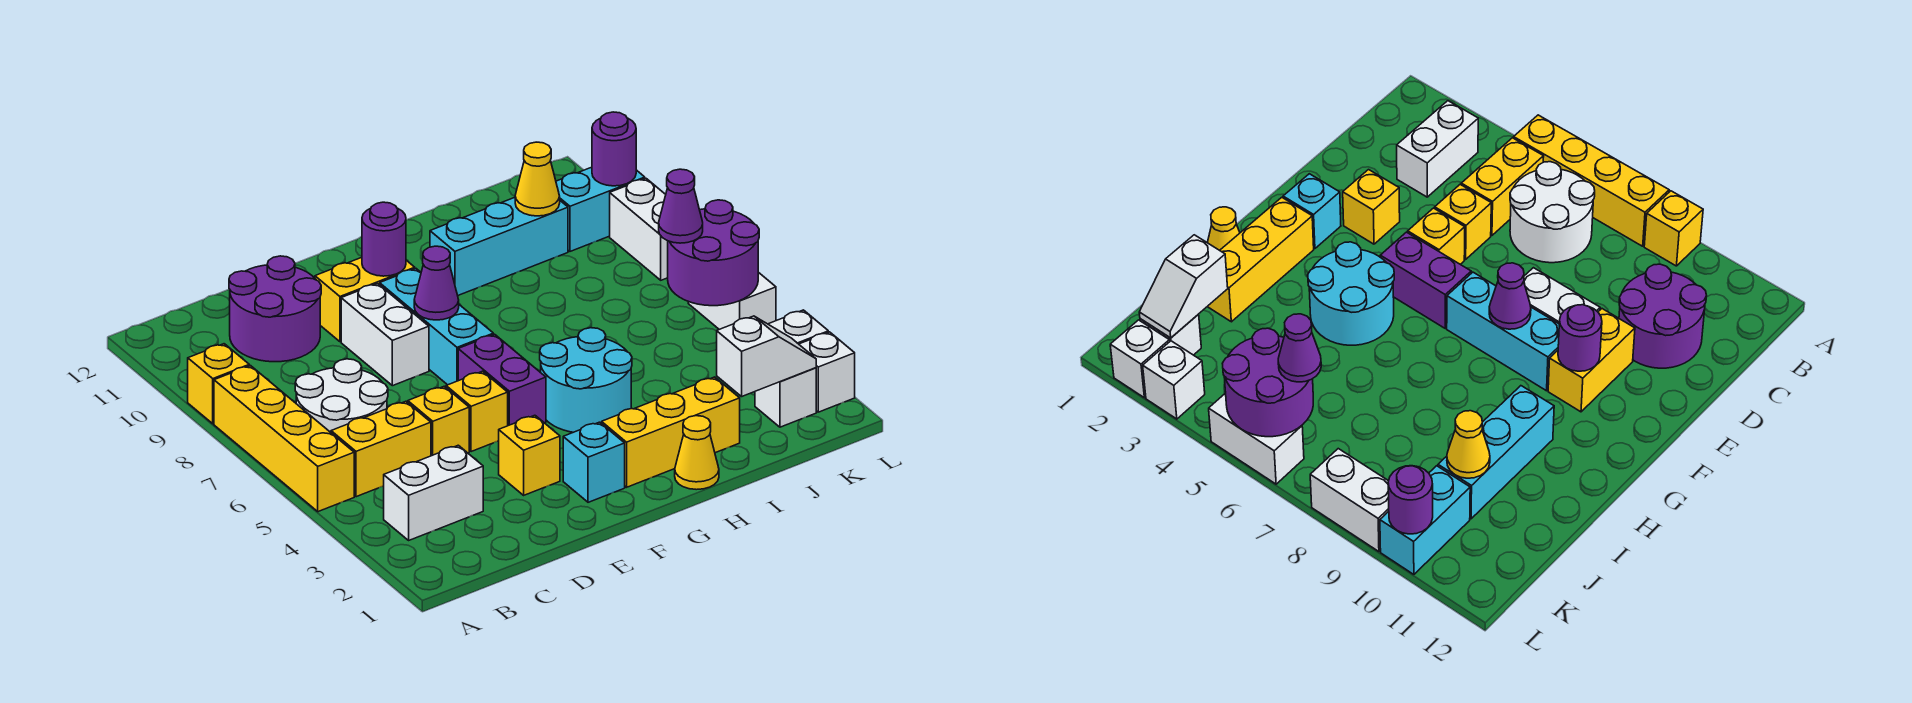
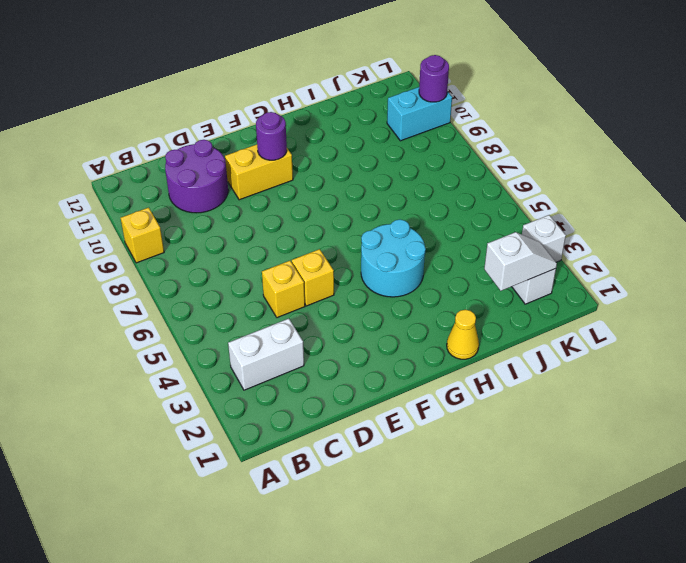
none -> yellow brick A5:A8 level 1
none -> yellow brick B5:C5 level 1
none -> white round brick B6:C7 level 1
none -> yellow brick E3 level 1

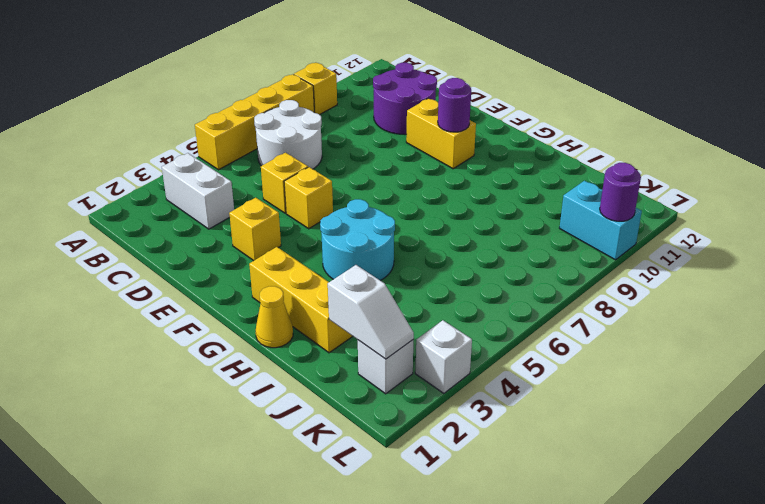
none -> yellow brick B5:C5 level 1
none -> white brick E8:E9 level 1
none -> cyan brick F2 level 1
none -> purple brick F5:F6 level 1

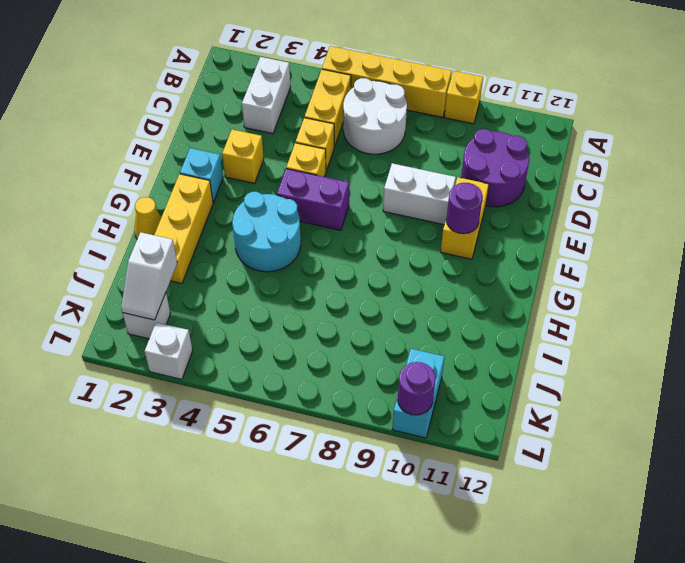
none -> cyan brick F7:F9 level 1
none -> cyan brick H10:J10 level 1
none -> white brick L2 level 1
none -> white brick L5:L6 level 1

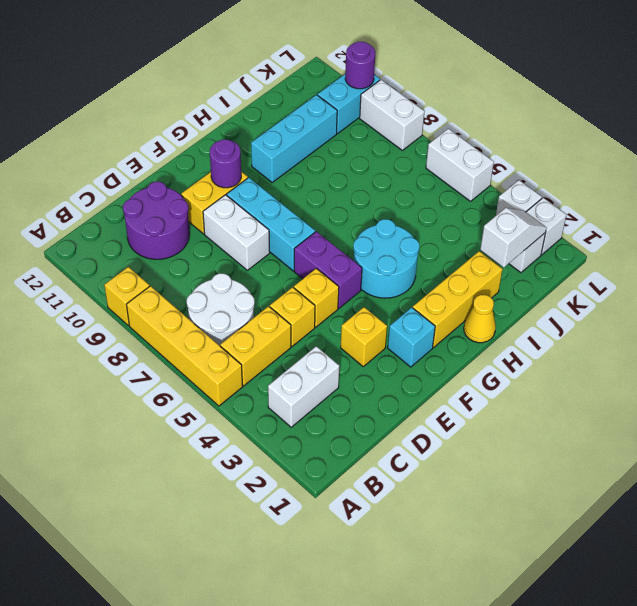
none -> purple cone F8 level 2
none -> yellow cone J10 level 2
none -> purple round brick K5:L6 level 2
none -> purple cone K6 level 3

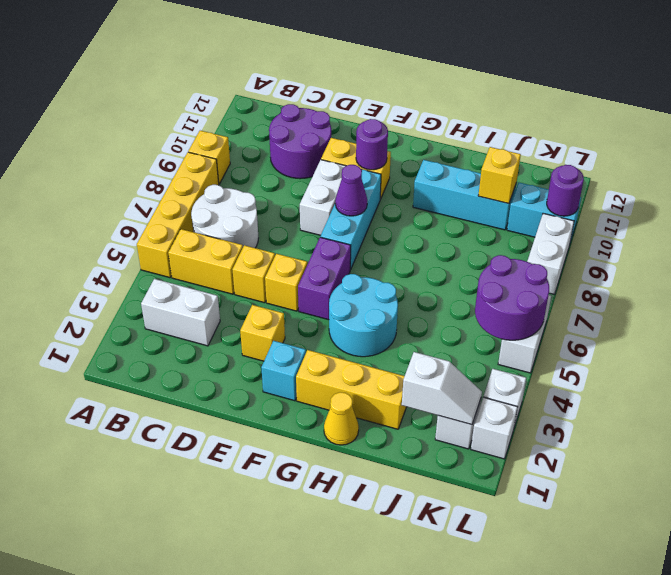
yellow brick J10 level 2 -> yellow cone J10 level 2
none -> purple cone K6 level 3

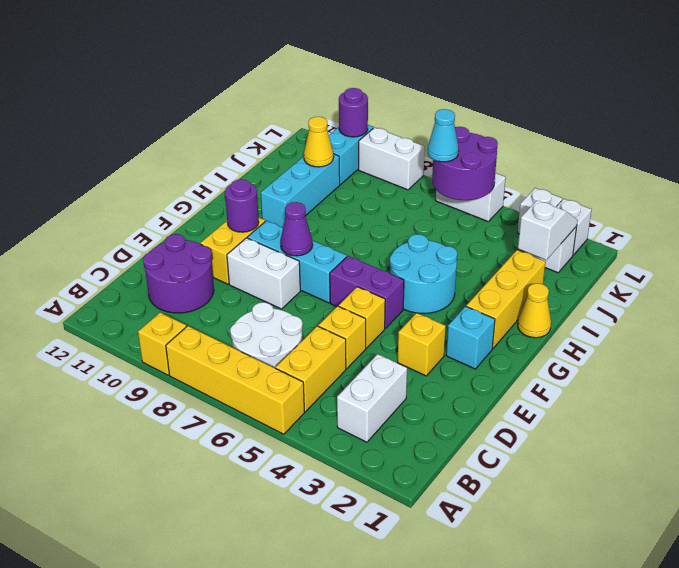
cyan cone K6 level 3 -> purple cone K6 level 3

